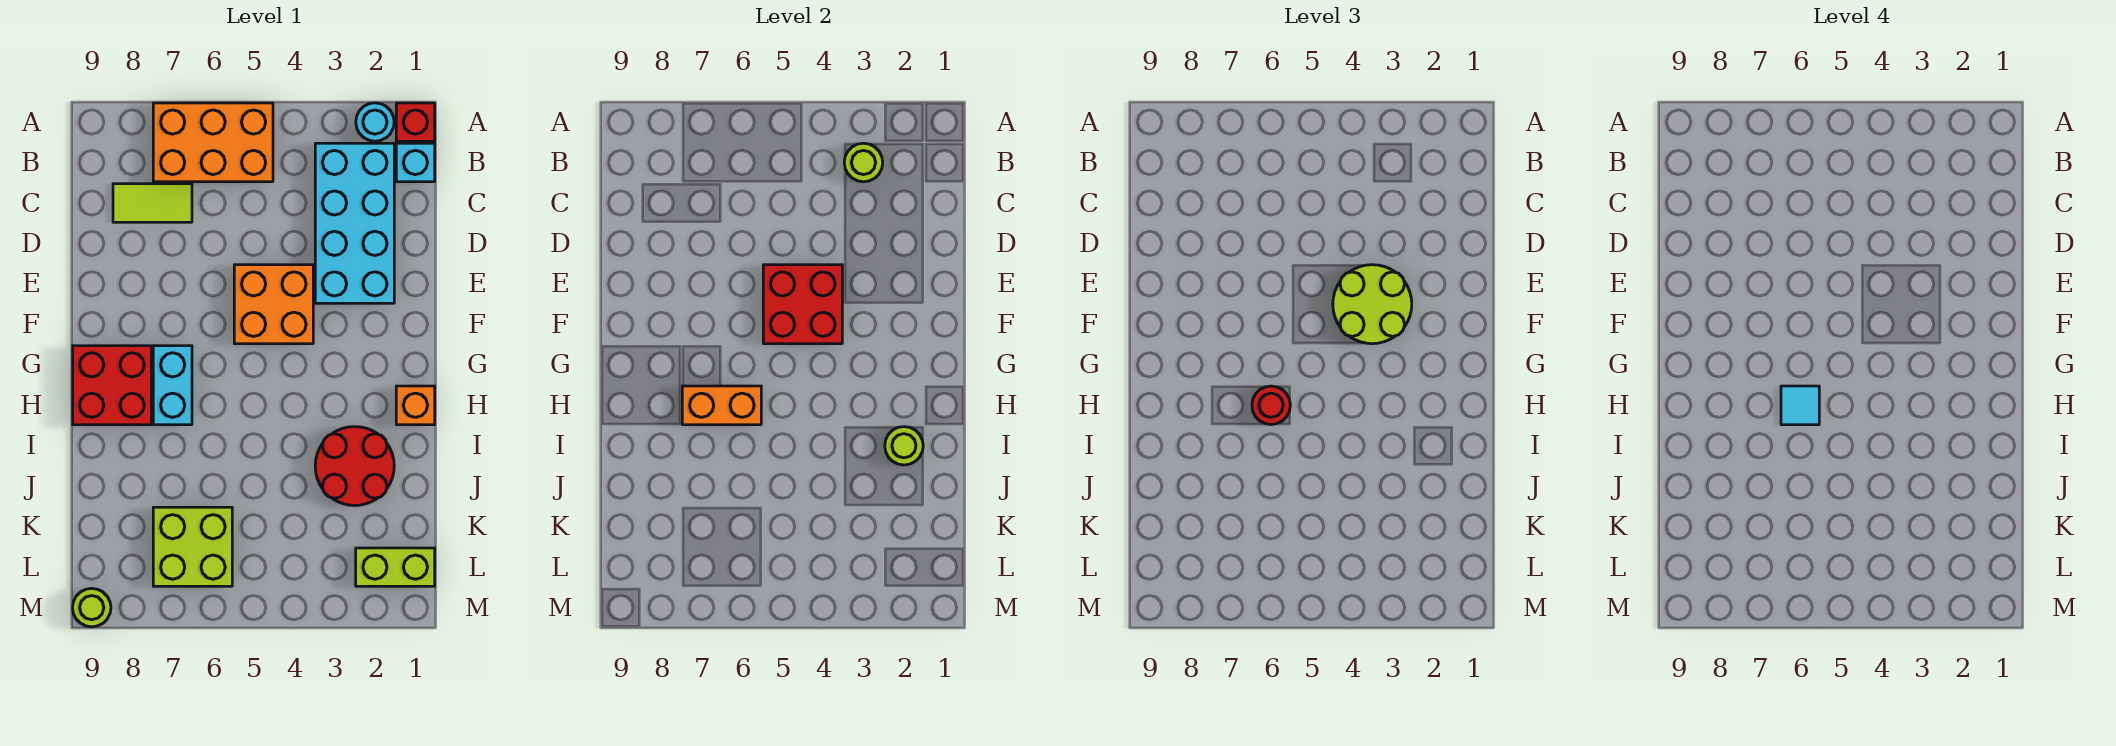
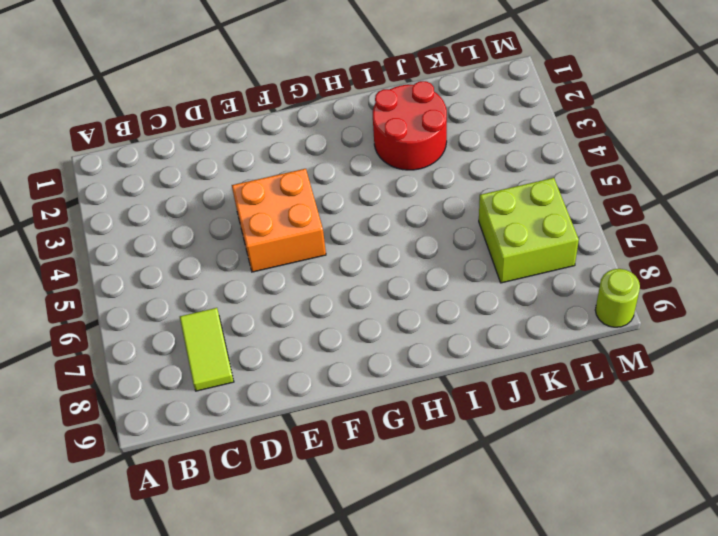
none -> red brick A1 level 1
none -> cyan round brick A2 level 1
none -> orange brick A5:B7 level 1

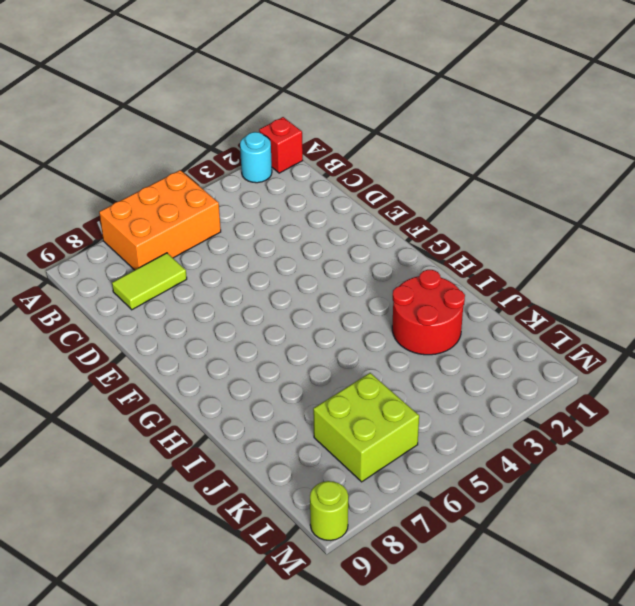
none -> cyan brick B1 level 1
none -> cyan brick B2:E3 level 1
none -> orange brick E4:F5 level 1

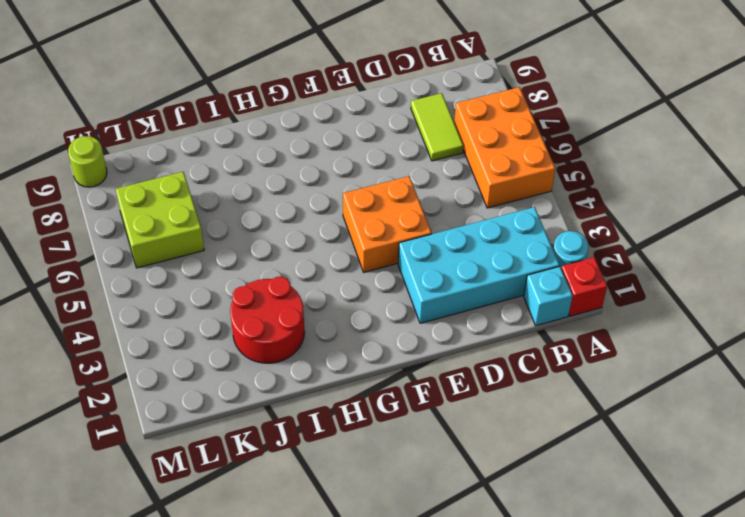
none -> cyan brick G7:H7 level 1
none -> red brick G8:H9 level 1
none -> orange brick H1 level 1

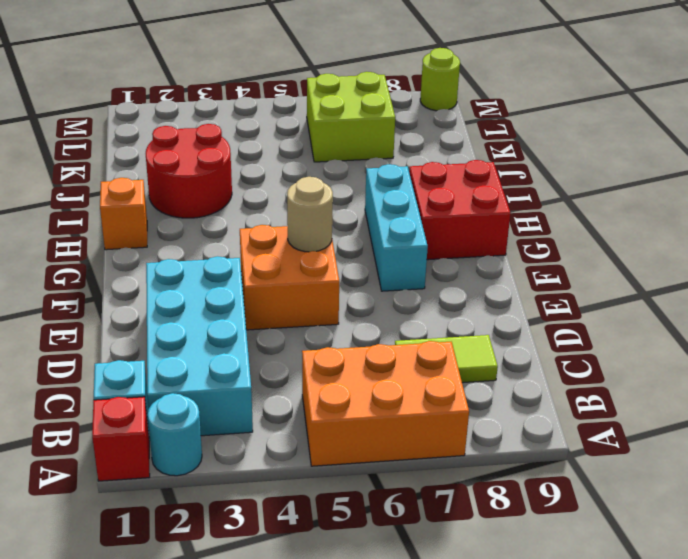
tan round brick F5 level 2 -> red brick E4:F5 level 2
cyan brick F7:H7 level 1 -> cyan brick G7:H7 level 1
none -> lime brick L1:L2 level 1
none -> lime round brick B3 level 2
none -> orange brick H6:H7 level 2

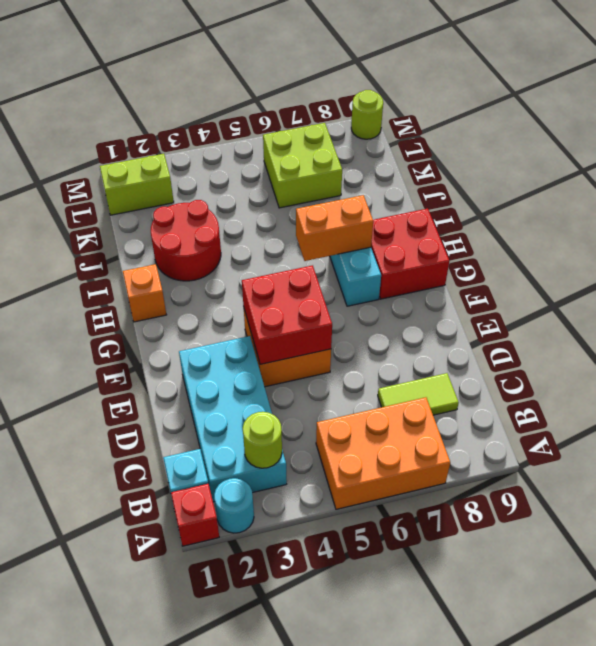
none -> lime round brick I2 level 2
none -> lime round brick E3:F4 level 3
none -> red round brick H6 level 3

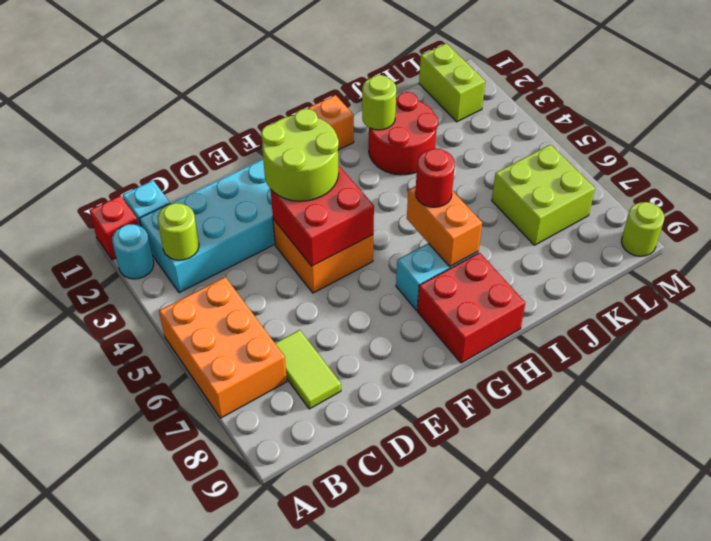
none -> cyan tile H6 level 4

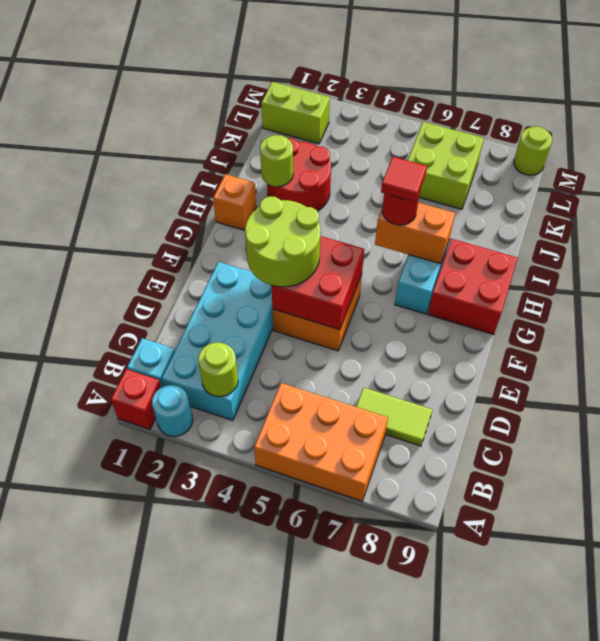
red tile H6 level 4 -> cyan tile H6 level 4

